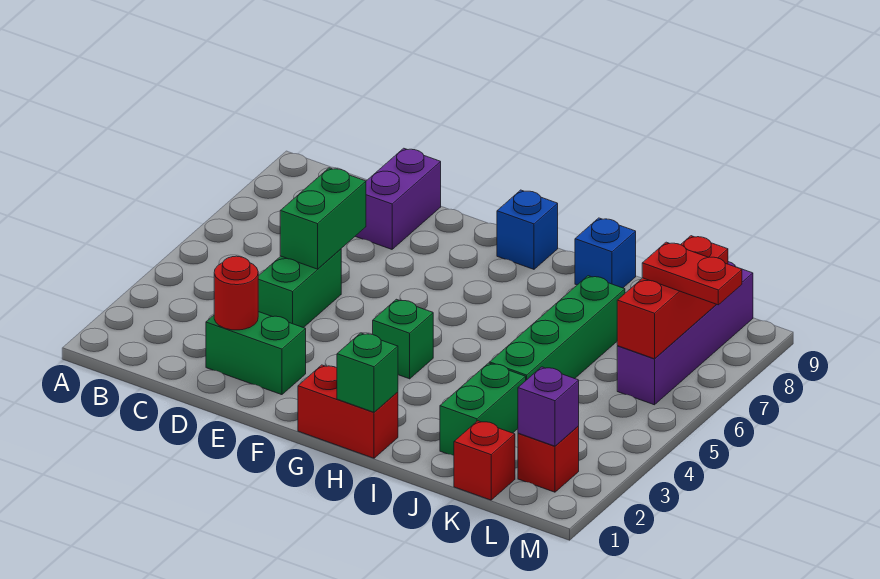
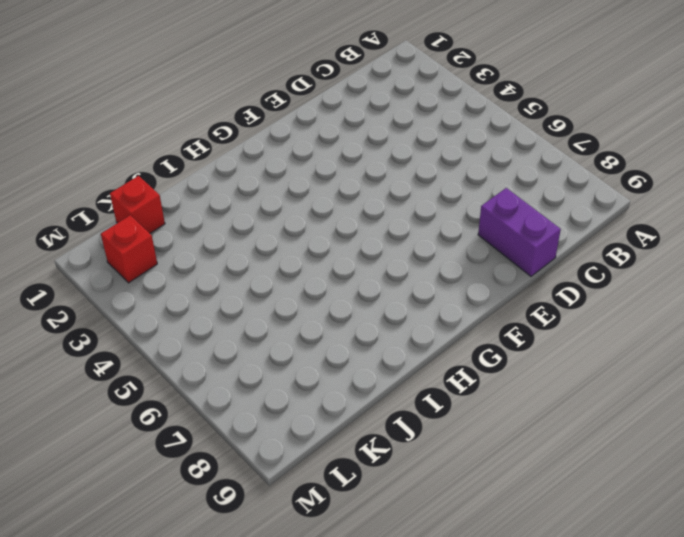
none -> green brick D2:E2 level 1
none -> green brick D4:D5 level 1
none -> red brick G1:H1 level 1

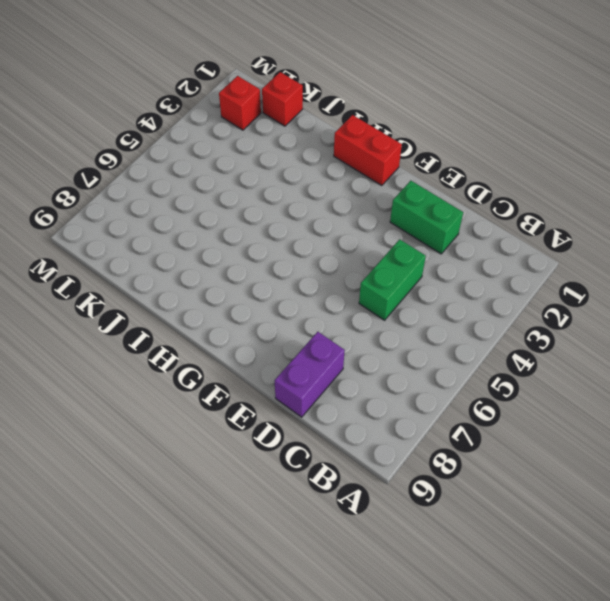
none -> green brick G4 level 1
none -> blue brick G9 level 1
none -> blue brick I9 level 1

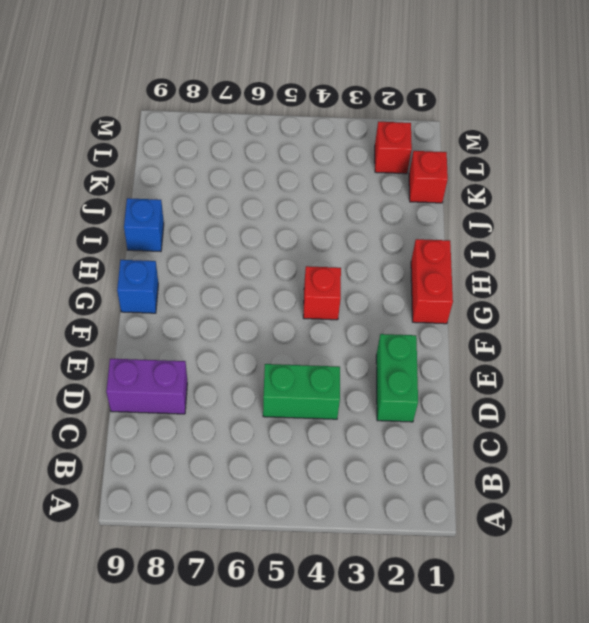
red brick G4 level 1 -> green brick G4 level 1
none -> green brick J2:J3 level 1
none -> green brick J4:J7 level 1
none -> purple brick L6:L9 level 1

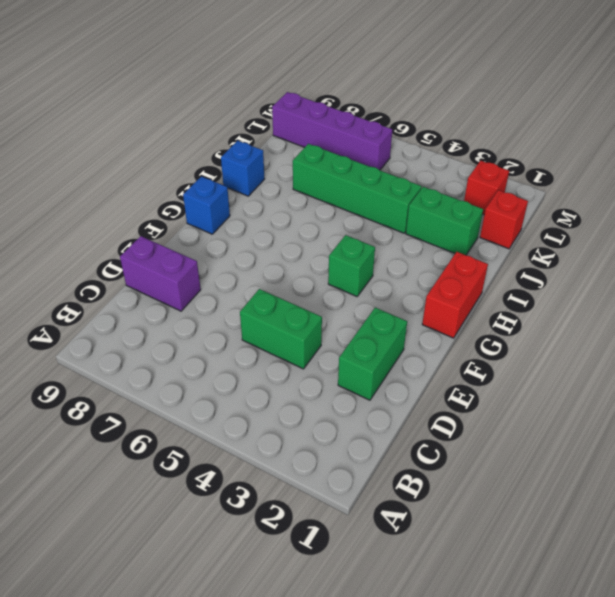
none -> red round brick D2 level 2
none -> green brick D5:D6 level 2
none -> green brick H1 level 2

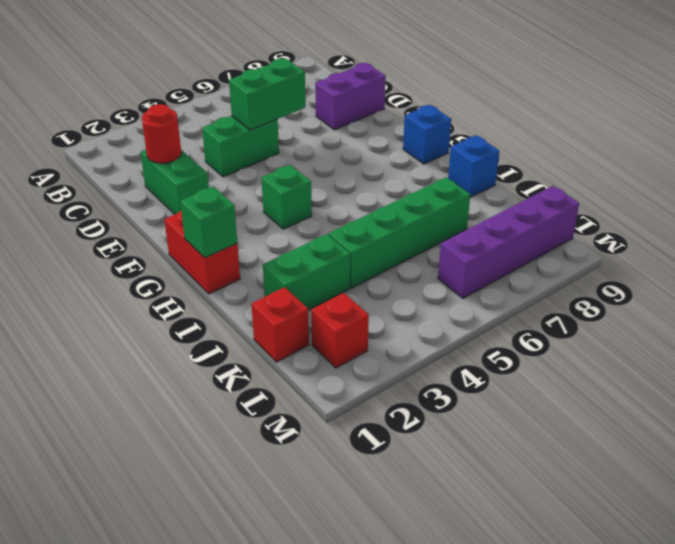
none -> purple brick L2 level 2
none -> red brick L6:L8 level 2
none -> red plate L7:M7 level 3

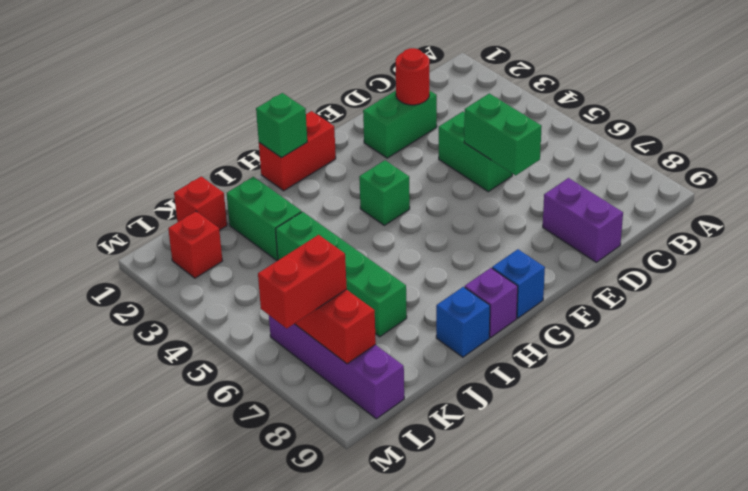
purple brick H9 level 1 -> purple brick L2 level 2
red brick L7:M7 level 3 -> red plate L7:M7 level 3

